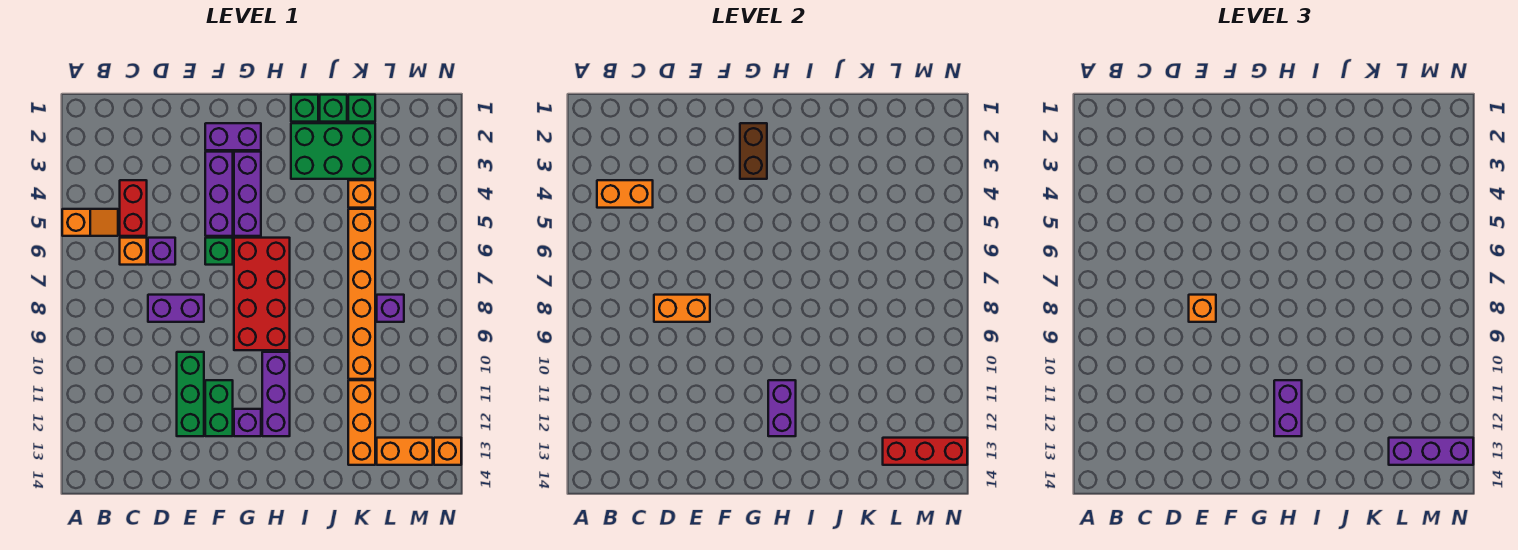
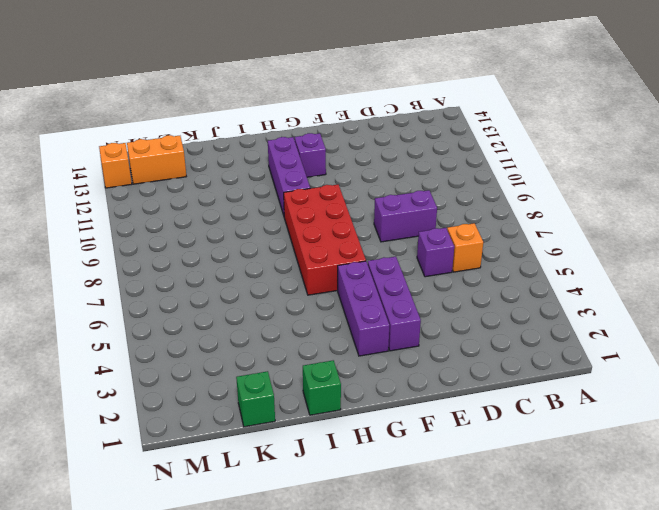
none -> orange slope A5:B5 level 1 top A
none -> red brick C4:C5 level 1
none -> green brick E10:E12 level 1
none -> purple brick F2:G2 level 1

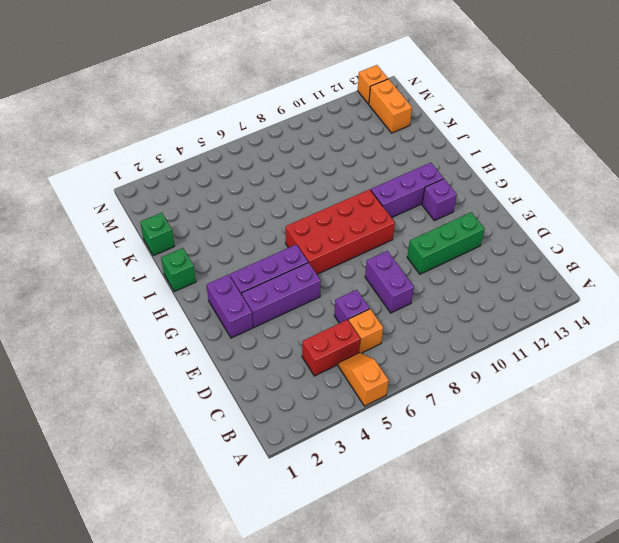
none -> green brick F6 level 1
none -> green brick F11:F12 level 1
none -> green brick I2:K3 level 1
none -> green brick J1 level 1

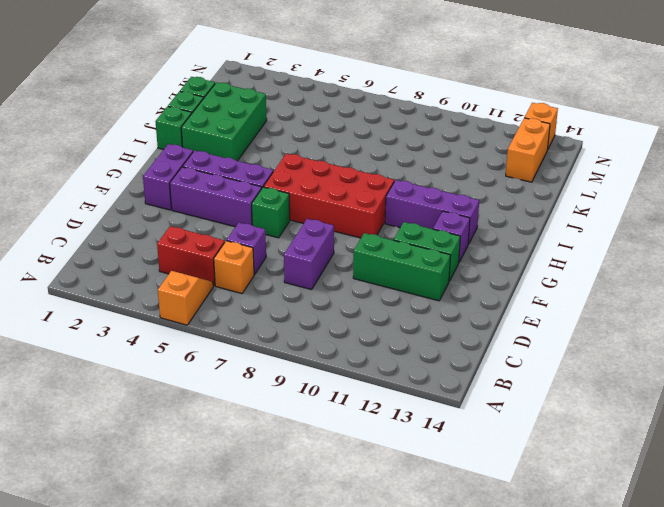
none -> orange brick K4 level 1
none -> orange brick K5:K10 level 1
none -> orange brick K11:K13 level 1
none -> purple brick L8 level 1

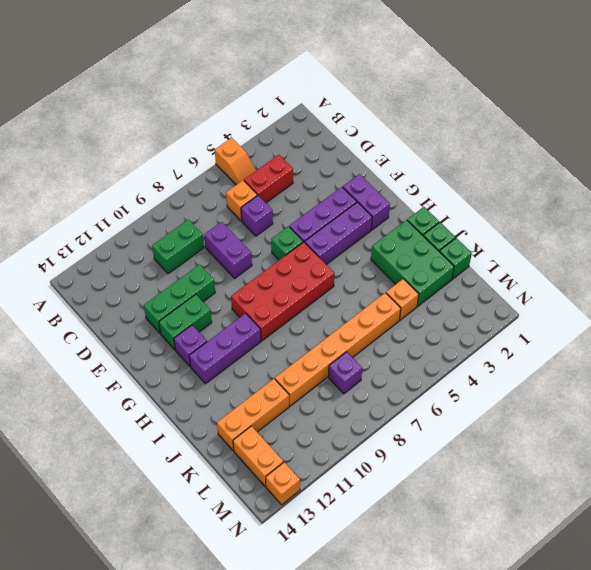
green brick C9:C10 level 1 -> none
none -> orange brick B4:C4 level 2
none -> orange brick D8:E8 level 2
none -> brown brick G2:G3 level 2
none -> purple brick H11:H12 level 2

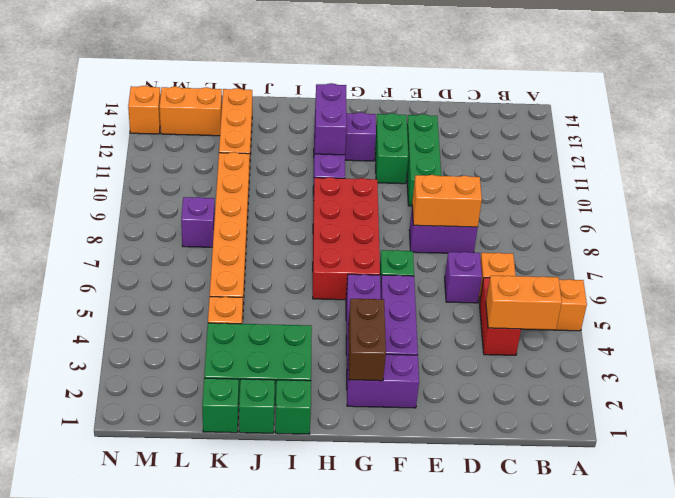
none -> red brick L13:N13 level 2
none -> orange brick E8 level 3
none -> purple brick H11:H12 level 3
none -> purple brick L13:N13 level 3

